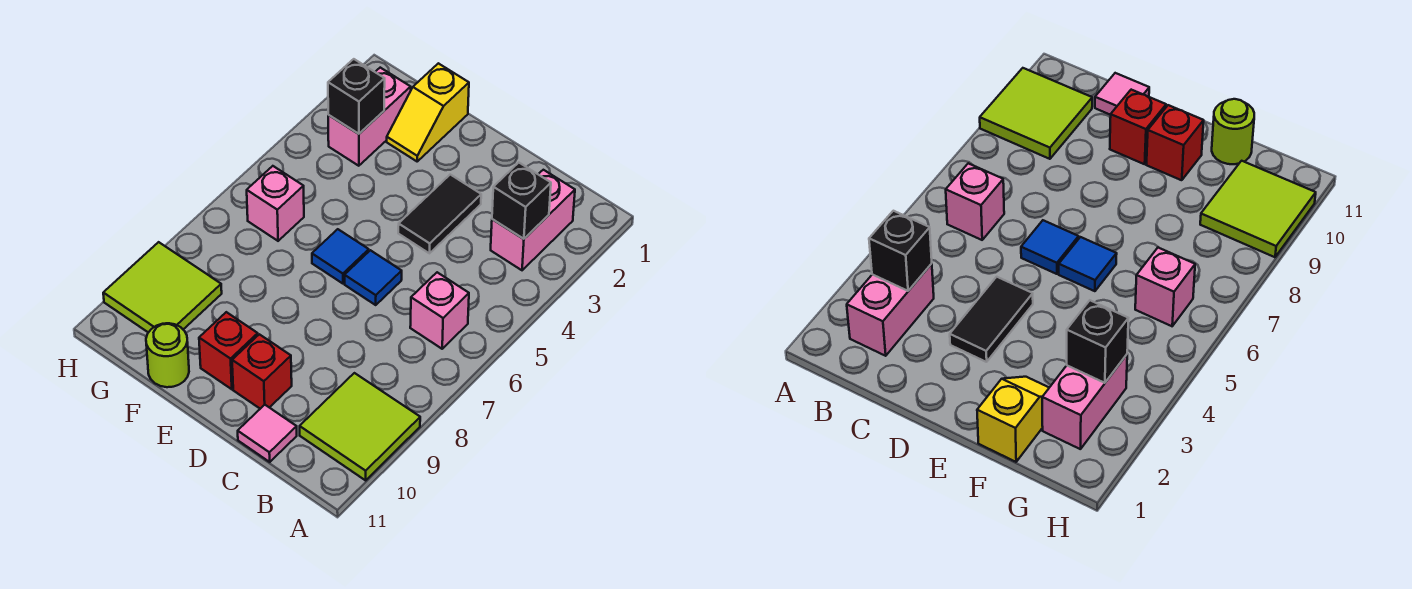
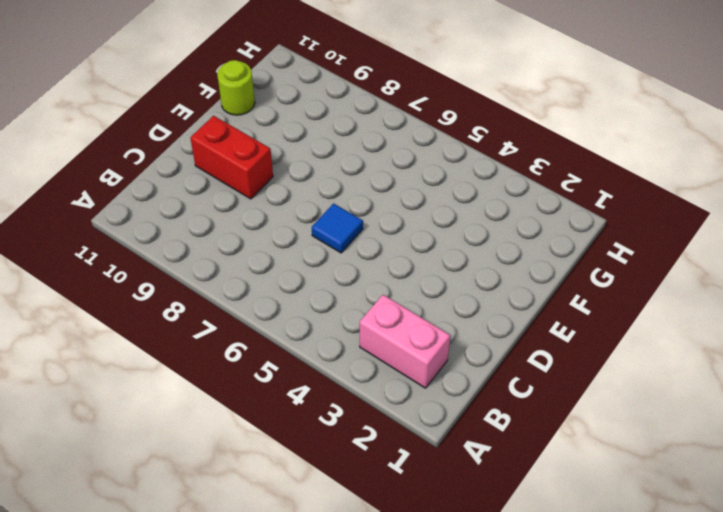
red brick D9:D10 level 1 -> red brick D10 level 1
none -> lime tile A9:B10 level 1
none -> pink brick B6 level 1
none -> pink tile C11 level 1

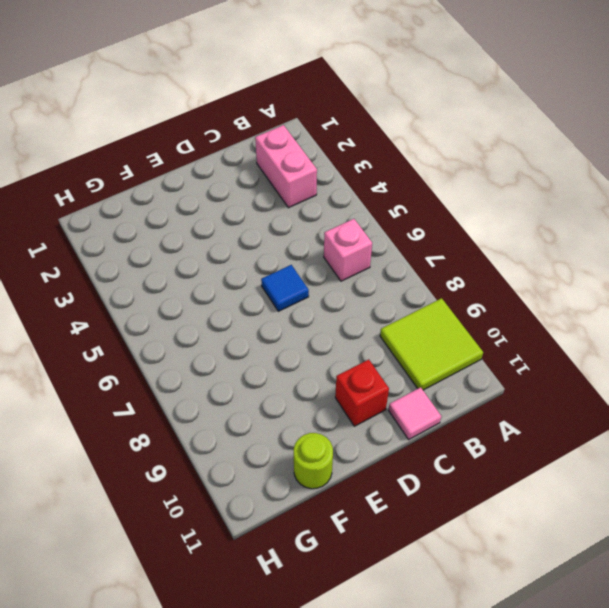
none -> black tile D3:D4 level 1
none -> blue tile E6 level 1
none -> red brick E10 level 1

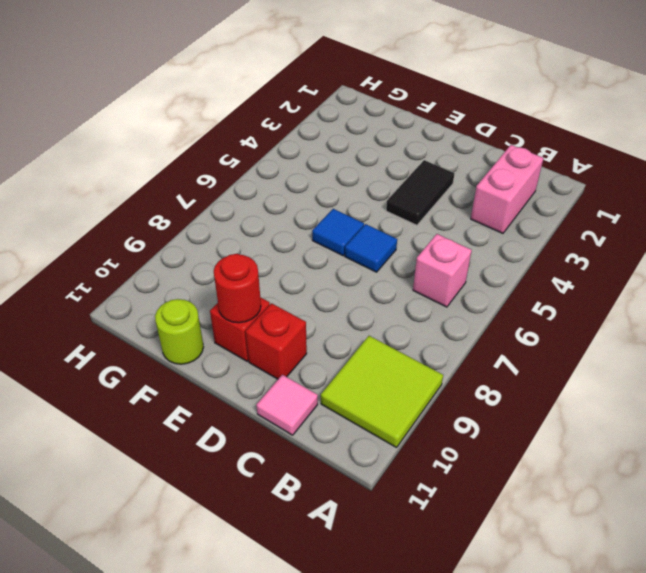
red round brick E10 level 2 -> none
none -> yellow slope F1:F2 level 1 top 1
none -> pink brick G2:G3 level 1
none -> pink brick G6 level 1

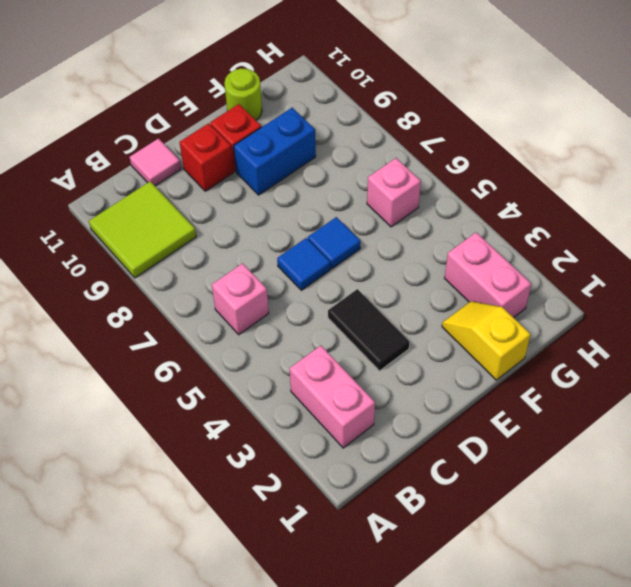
blue brick E9:F9 level 1 -> none
none -> lime tile G9:H10 level 1
none -> black brick B3 level 2
none -> black brick G3 level 2

